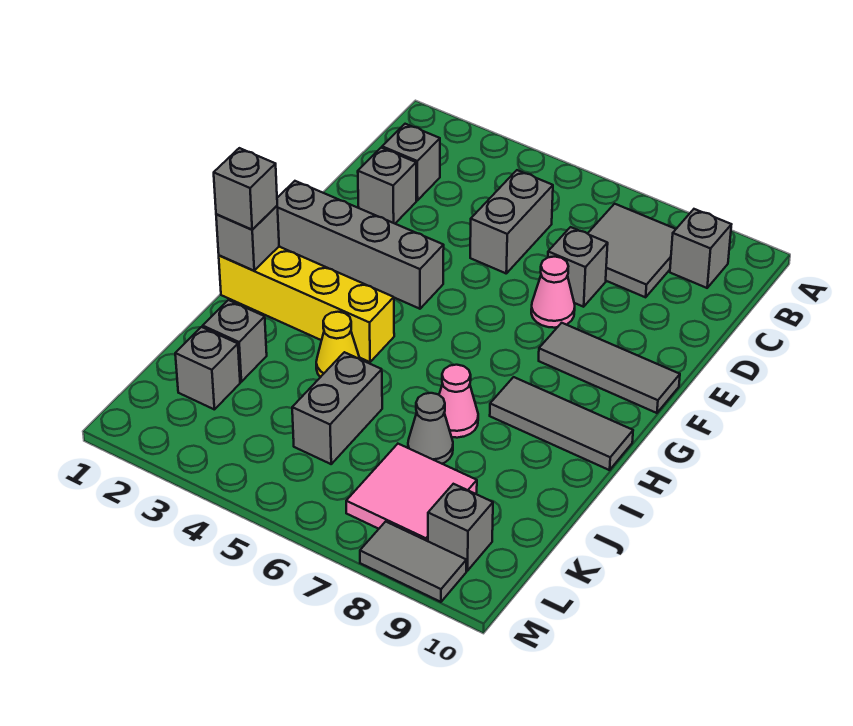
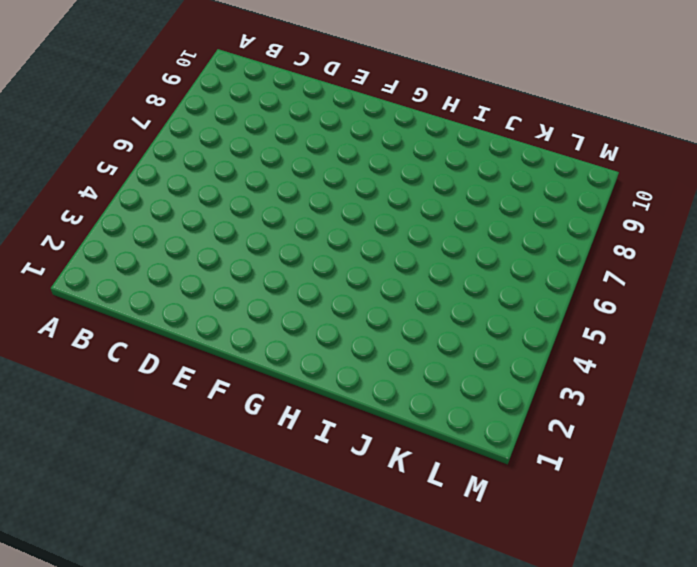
none -> grey tile B7:C8 level 1
none -> grey brick B9 level 1
none -> grey brick C2 level 1

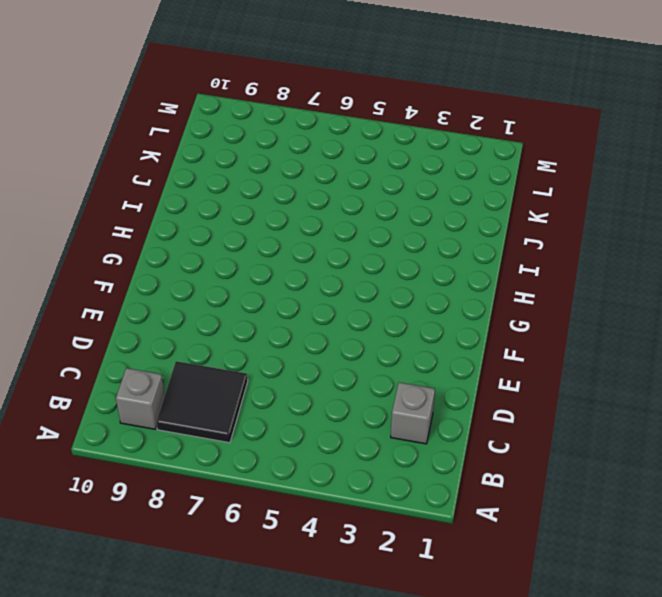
black tile B7:C8 level 1 -> grey tile B7:C8 level 1
none -> grey brick C5:D5 level 1
none -> grey brick D2 level 1
none -> grey brick D7 level 1

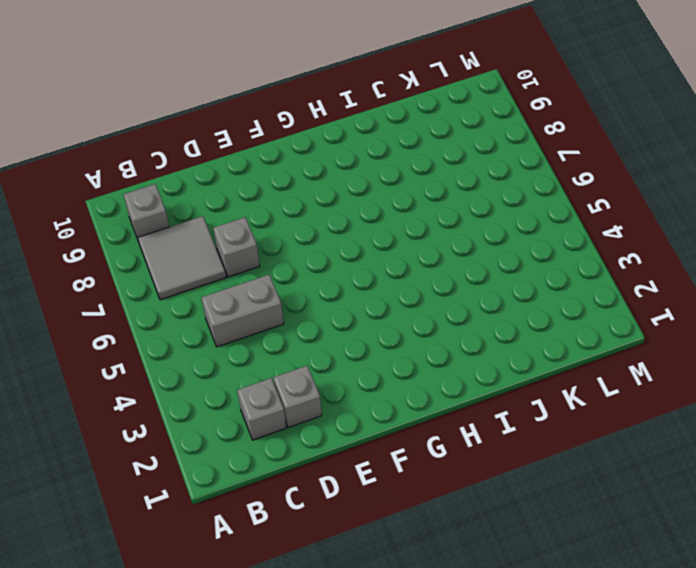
none -> pink cone E7 level 1
none -> grey brick F1:F4 level 1
none -> grey tile F8:F10 level 1

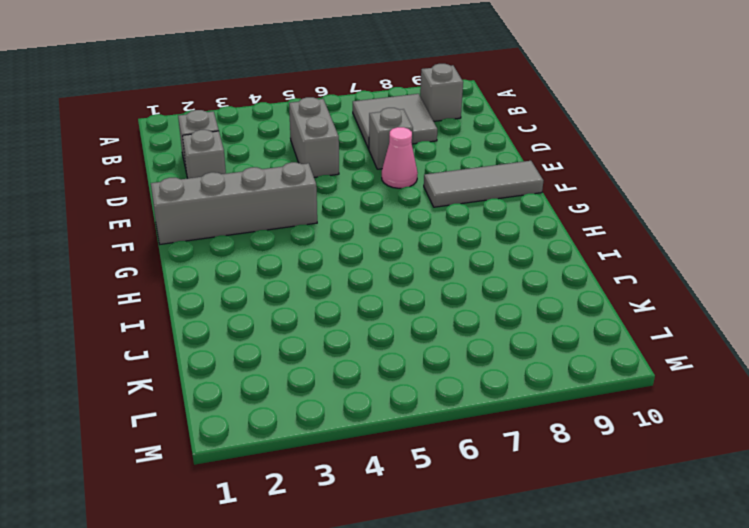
none -> yellow brick H1:H4 level 1
none -> grey tile H8:H10 level 1
none -> yellow cone I4 level 1

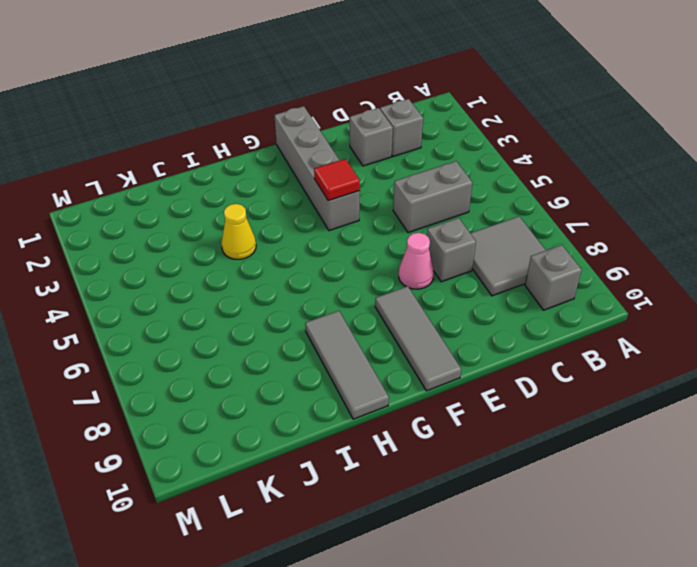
red tile F4 level 2 -> none
none -> yellow brick H1:H4 level 1
none -> pink cone I7 level 1
none -> grey brick J2 level 1

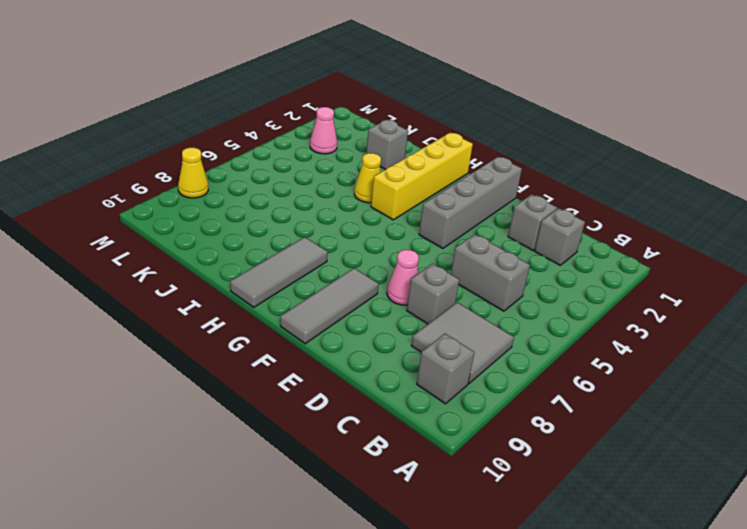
pink cone L3 level 1 -> pink cone I7 level 1
yellow cone M8 level 1 -> grey tile M8:M9 level 1
none -> grey brick J5:K5 level 1
none -> grey cone J7 level 1
none -> grey brick K2 level 1

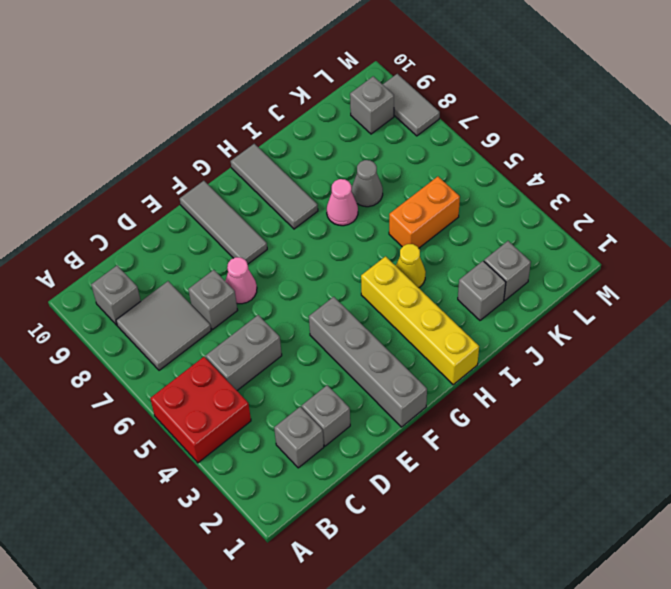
red brick A4:B5 level 1 -> none
orange brick J5:K5 level 1 -> grey brick J5:K5 level 1
none -> pink tile K7:L8 level 1
none -> grey brick H1 level 2
none -> grey brick H1 level 3

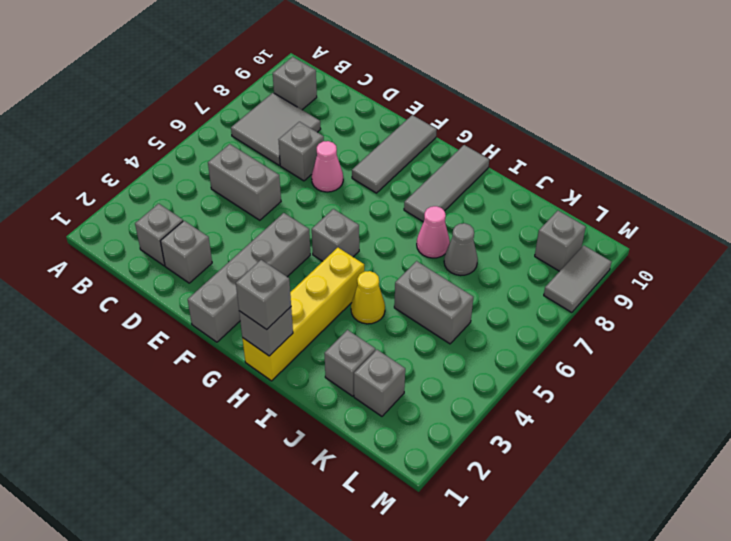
grey brick G5 level 1 -> none
none -> pink tile K7:L8 level 1

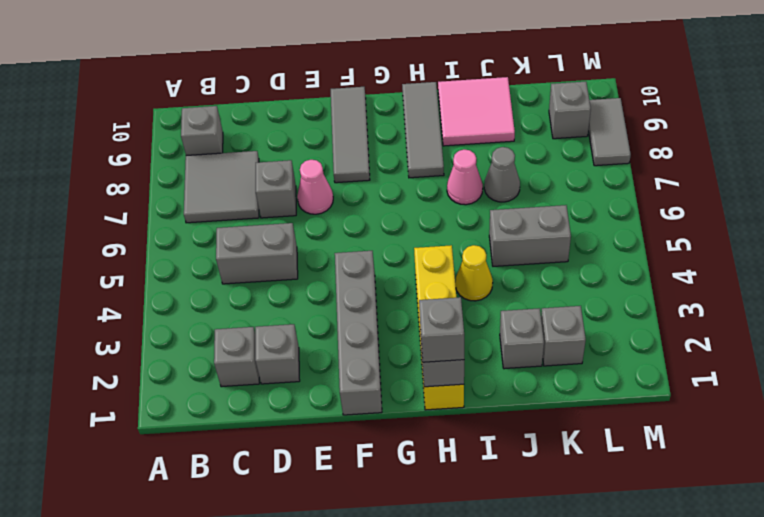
pink tile I9:J10 level 1 -> pink tile K7:L8 level 1

